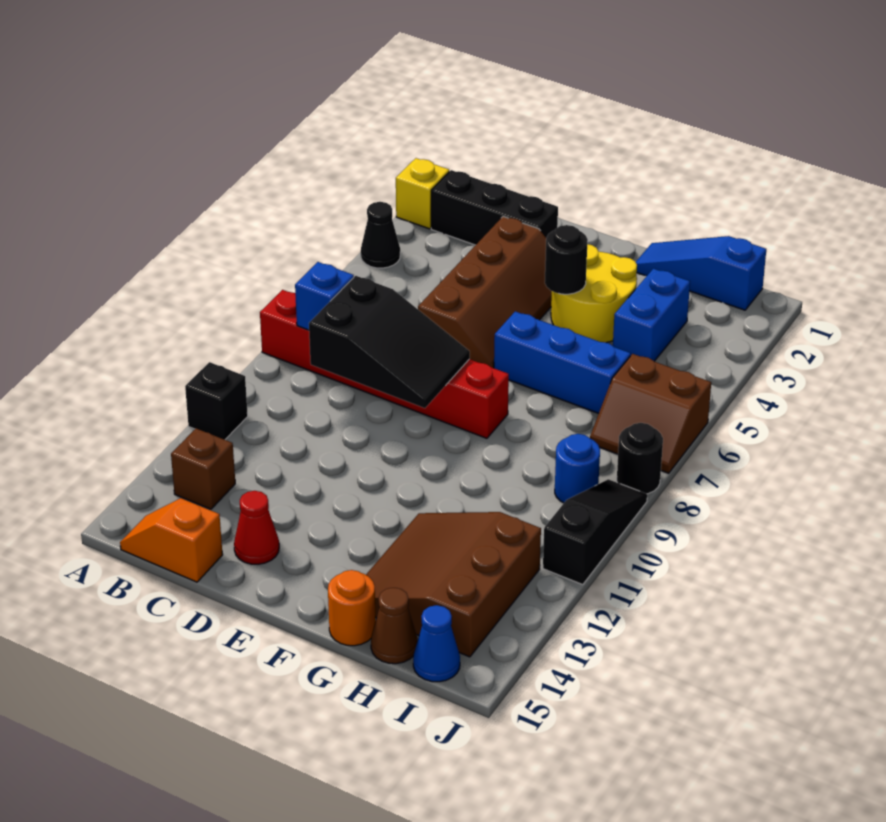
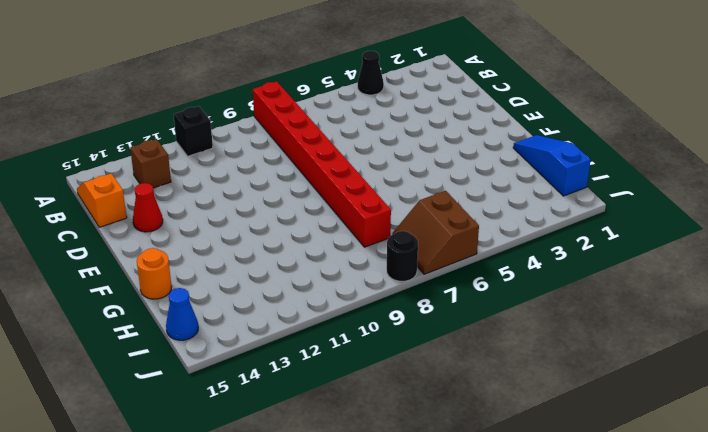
red brick A8:H8 level 1 -> red brick A8:F8 level 1
none -> yellow brick A2 level 1
none -> black brick B2:D2 level 1
none -> brown slope D3:E6 level 1 top D

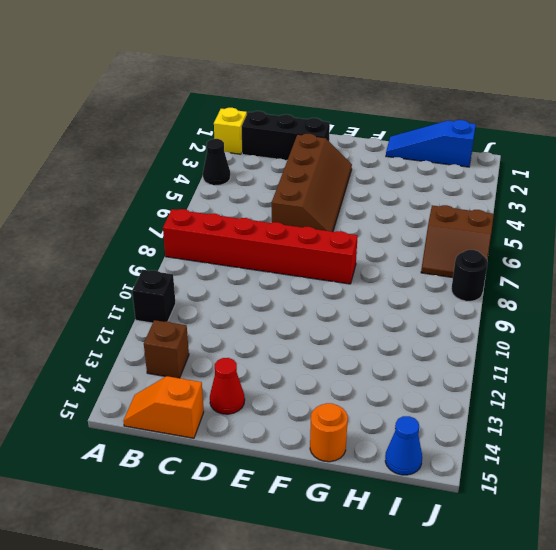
none -> yellow round brick F3:G4 level 1
none -> blue brick F6:H6 level 1
none -> brown slope G12:I14 level 1 top I

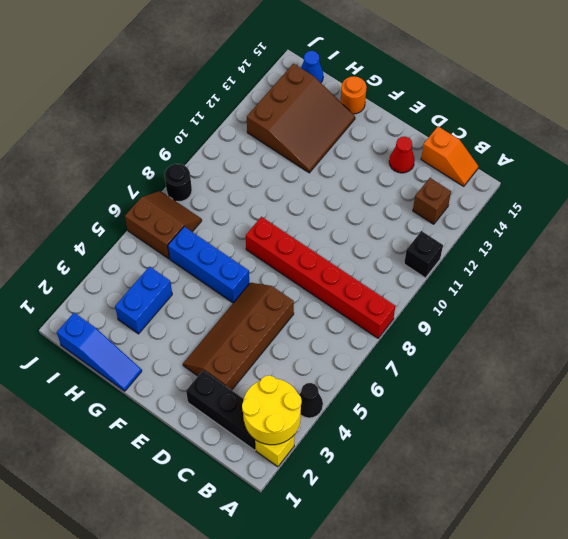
yellow round brick A2:B3 level 2 -> yellow round brick F3:G4 level 1
none -> brown cone H15 level 1
none -> blue round brick I9 level 1
none -> black slope J9:J11 level 1 top 11

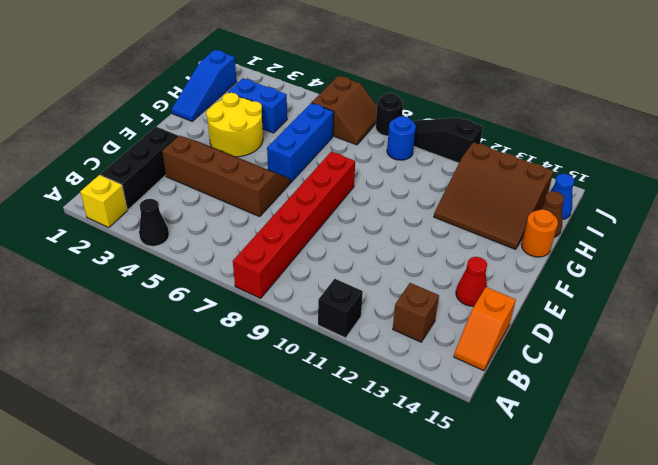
none -> blue brick B8 level 2
none -> black slope C8:E9 level 2 top C
none -> black round brick F4 level 2

